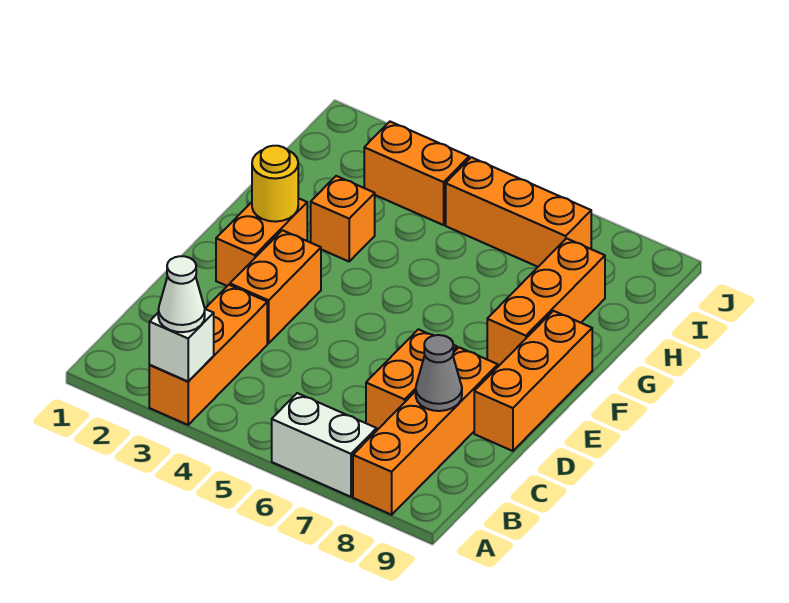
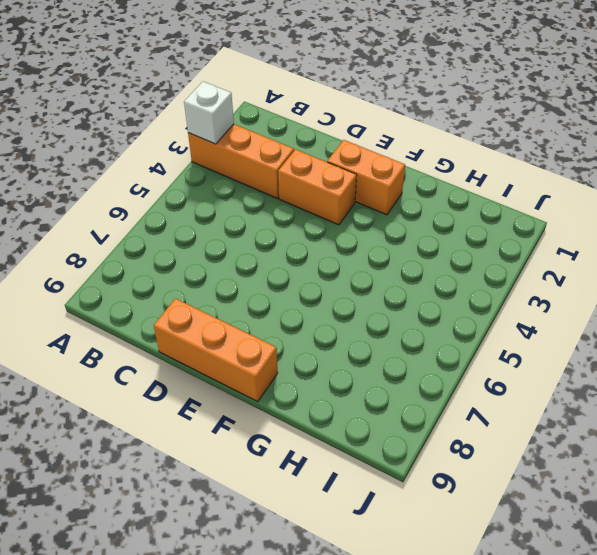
none -> white brick A6:A7 level 1
none -> orange brick A8:D8 level 1
none -> orange brick C7:D7 level 1

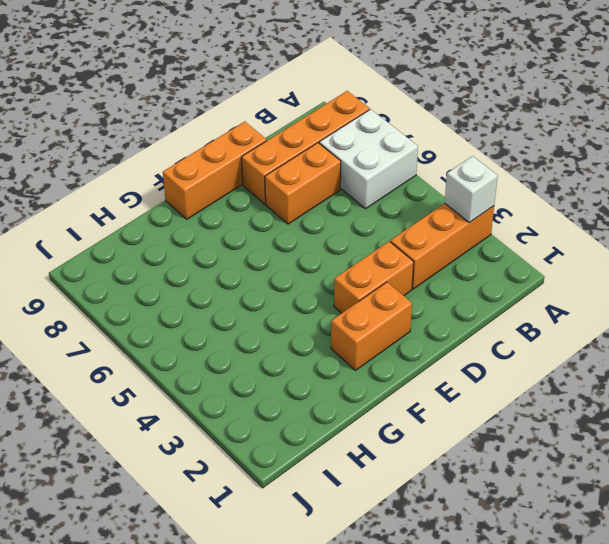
white brick A6:B7 level 1 -> white brick A6:A7 level 1
none -> orange brick F8:H8 level 1
none -> orange brick G3 level 1
none -> orange brick I3:I4 level 1

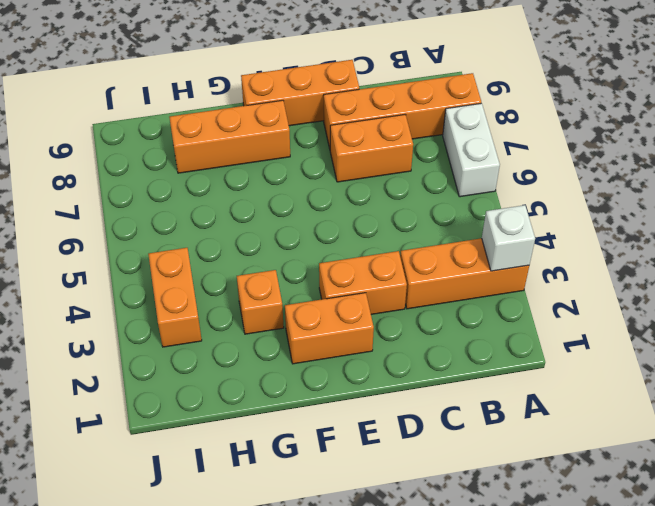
none -> orange brick I5:I7 level 1
none -> grey cone C8 level 2
none -> yellow round brick F2 level 2

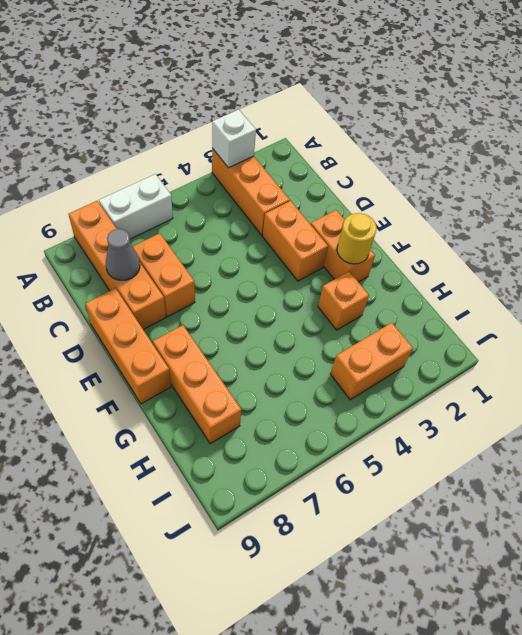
none -> orange brick I5:I7 level 1
none -> white cone A3 level 3

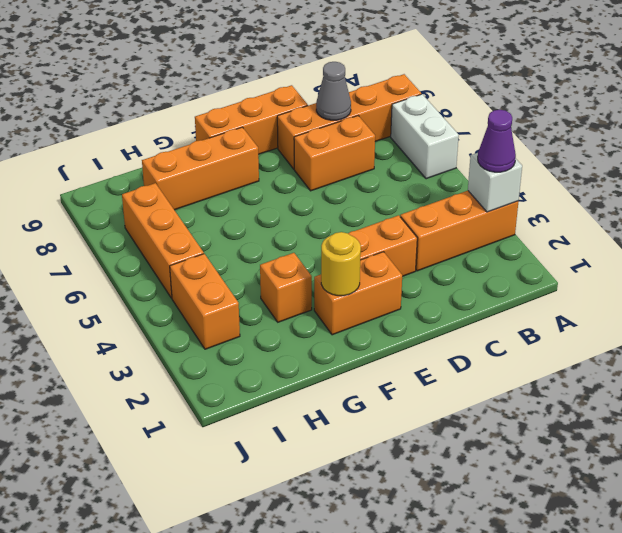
purple cone A3 level 3 -> white cone A3 level 3

